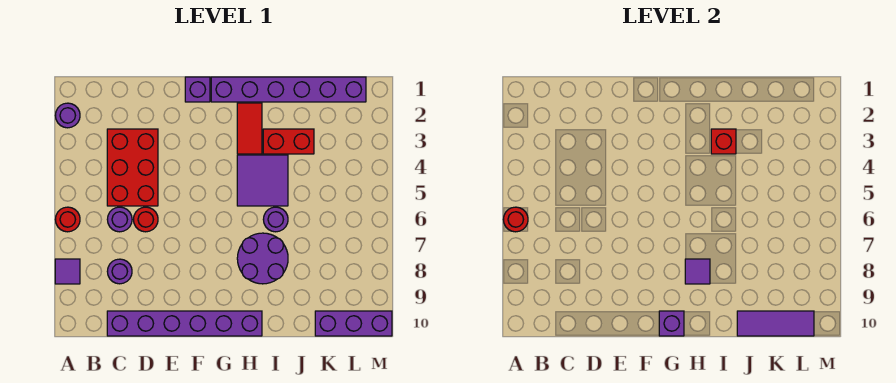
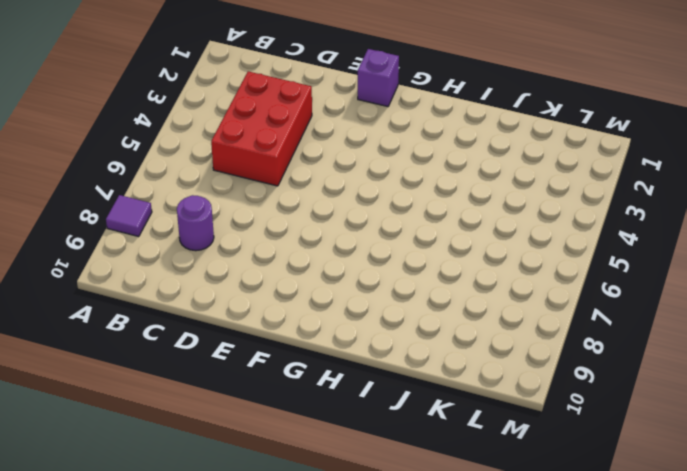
none -> purple round brick A2 level 1
none -> red round brick A6 level 1
none -> purple round brick C6 level 1

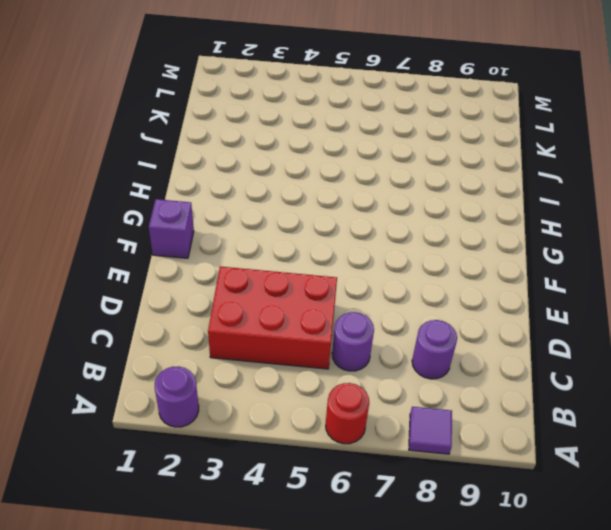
none -> purple brick C10:H10 level 1
none -> red round brick D6 level 1
none -> purple brick G1:L1 level 1

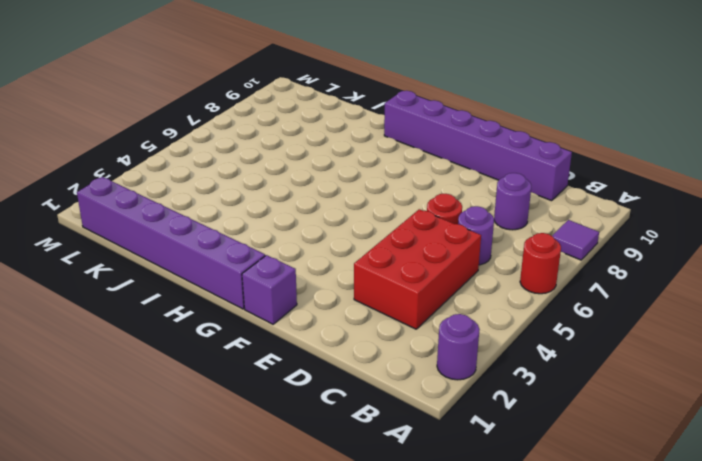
none -> red tile H2:H3 level 1
none -> purple tile H4:I5 level 1
none -> purple round brick H7:I8 level 1

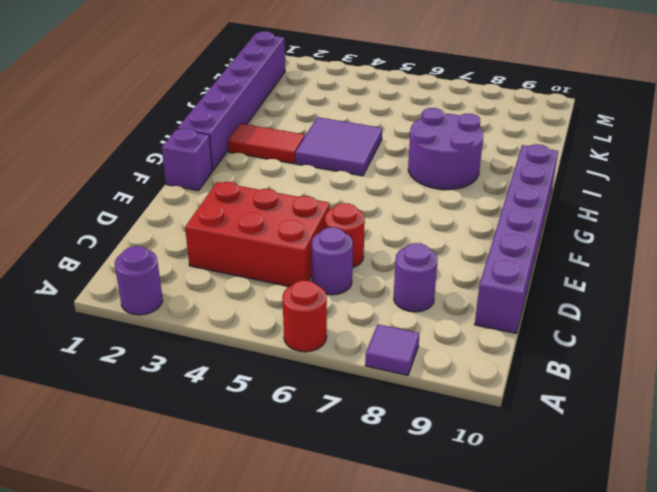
none -> red brick I3:J3 level 1
none -> purple round brick I6 level 1
none -> purple brick K10:M10 level 1

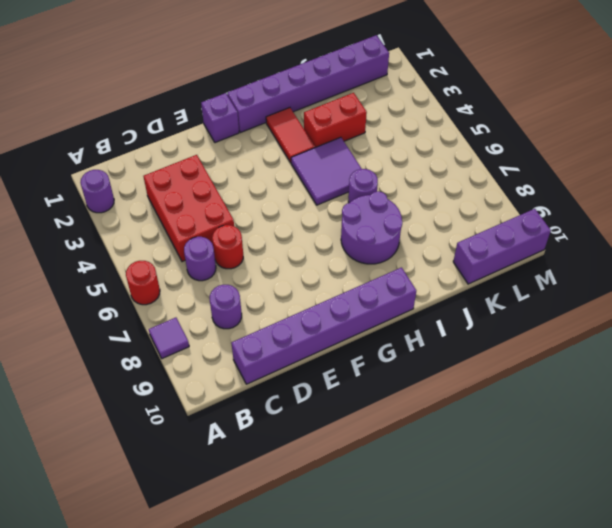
none -> red round brick A6 level 2
none -> purple brick G10 level 2
none -> purple tile H8 level 2

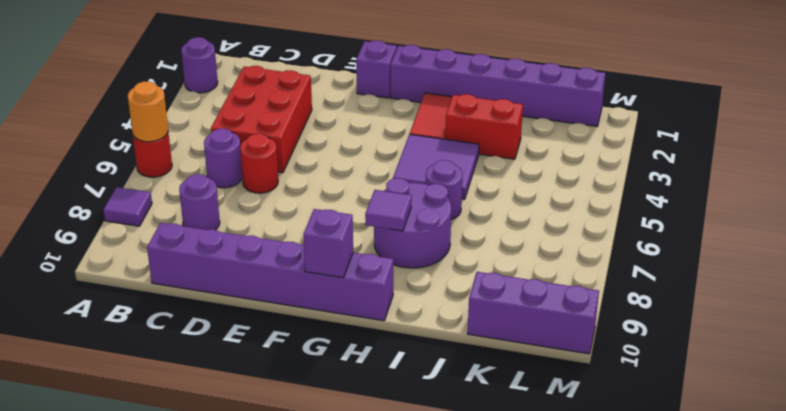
orange round brick A6 level 2 -> red round brick A6 level 2
none -> red brick I3 level 2
none -> purple tile J10:L10 level 2

